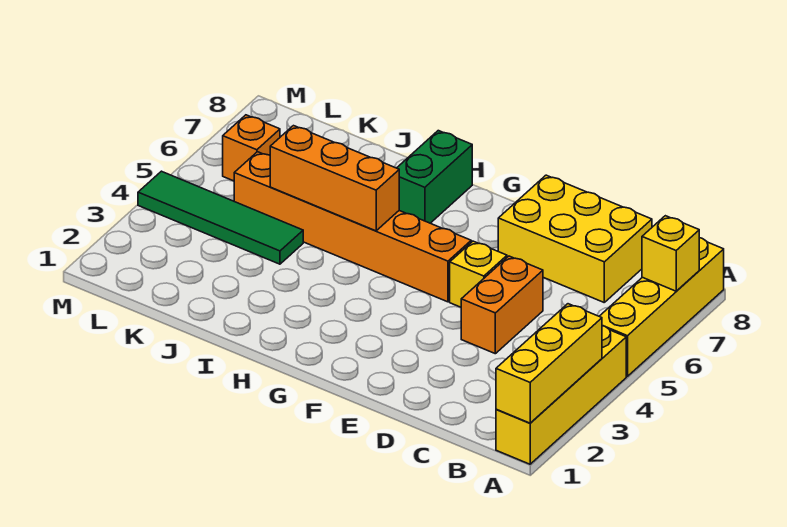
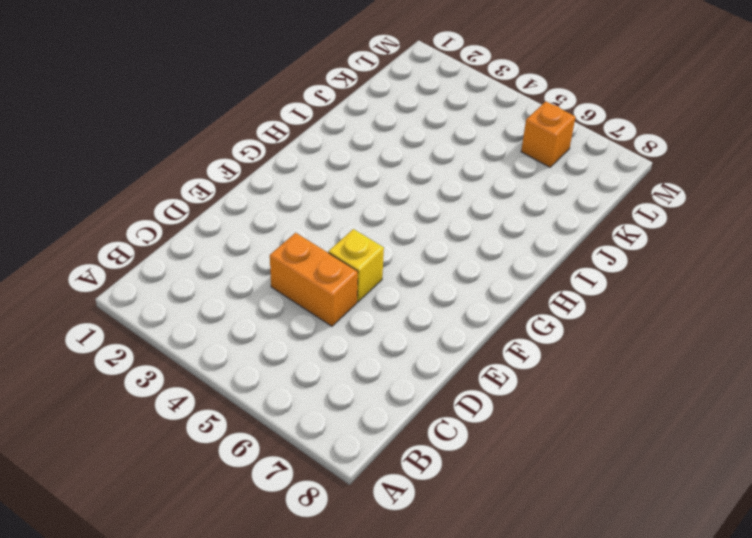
none -> yellow brick A1:A4 level 1
none -> yellow brick A5:A8 level 1
none -> yellow brick C7:E8 level 1

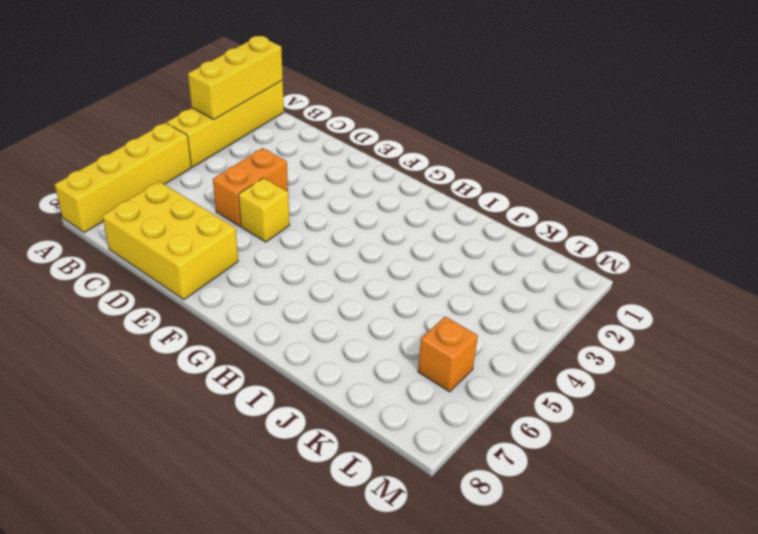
none -> orange brick F5:K5 level 1
none -> green brick H7:H8 level 1
none -> green tile J4:M4 level 1

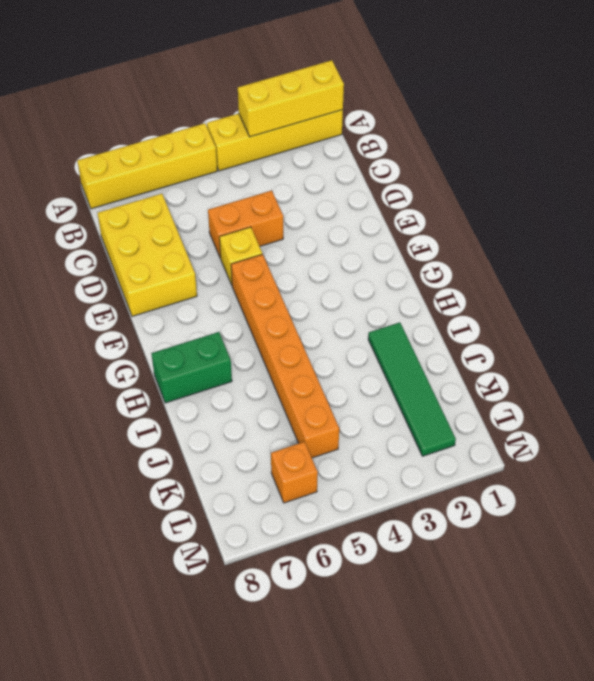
green tile I2:L2 level 1 -> green tile J4:M4 level 1
none -> yellow brick A7 level 2
none -> orange brick H5:J5 level 2

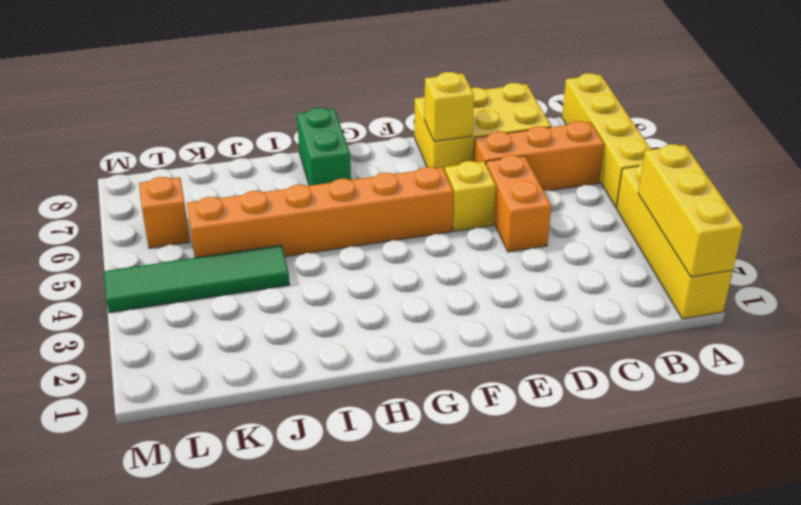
orange brick B6:D6 level 1 -> orange brick H5:J5 level 2
yellow brick E7 level 2 -> yellow brick A7 level 2

